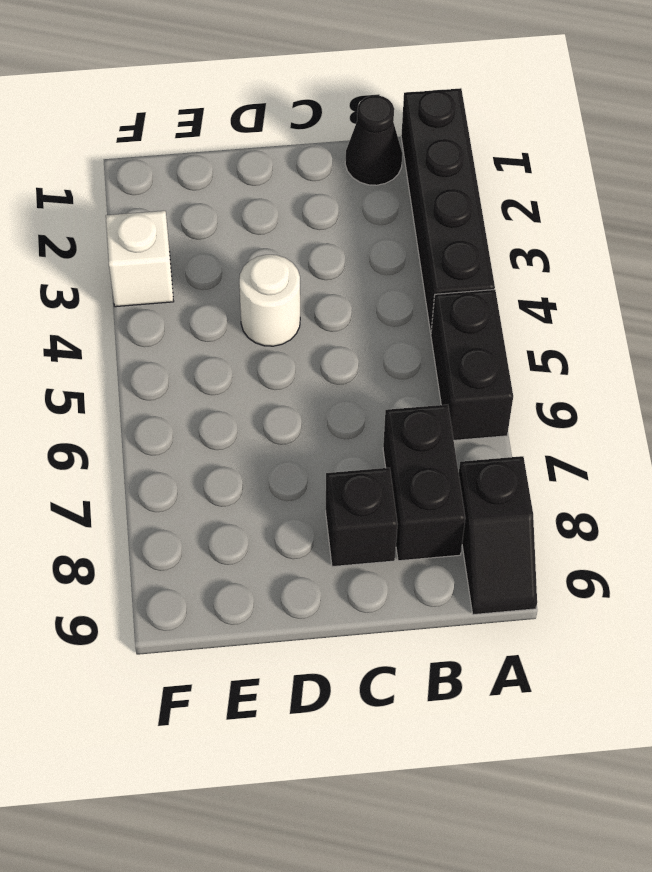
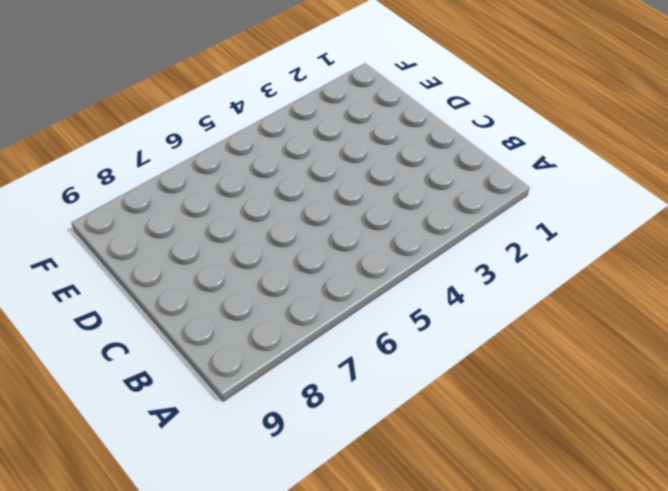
none -> black brick A1:A4 level 1
none -> black brick A5:A6 level 1

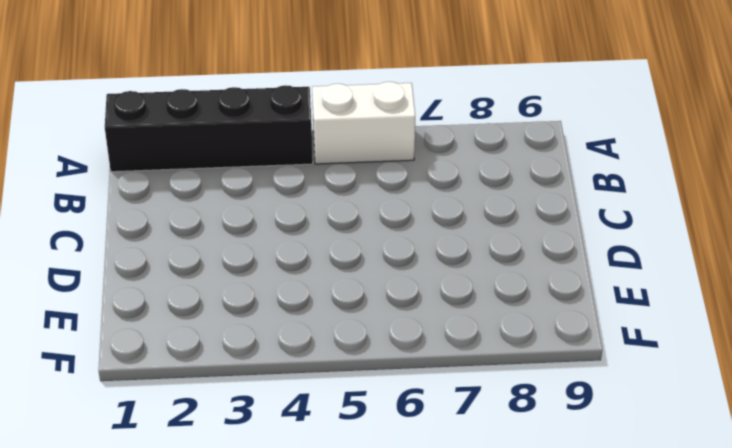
white brick A5:A6 level 1 -> black brick A5:A6 level 1
none -> black slope A8:A9 level 1 top 8
none -> black cone B1 level 1

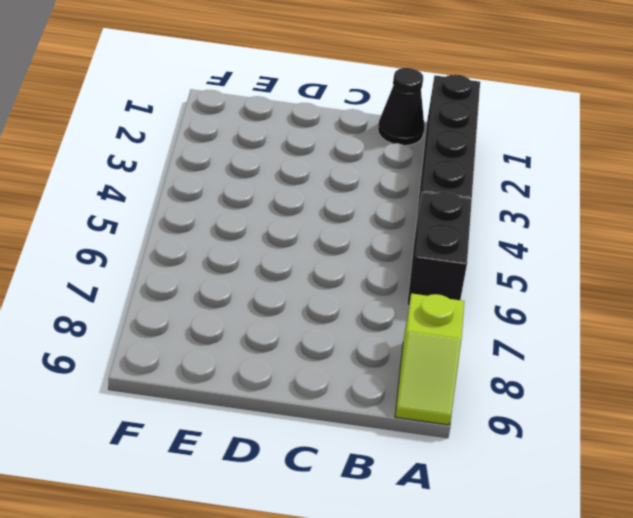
lime slope A8:A9 level 1 top 8 -> black slope A8:A9 level 1 top 8
none -> black brick B7:B8 level 1
none -> black brick C8 level 1

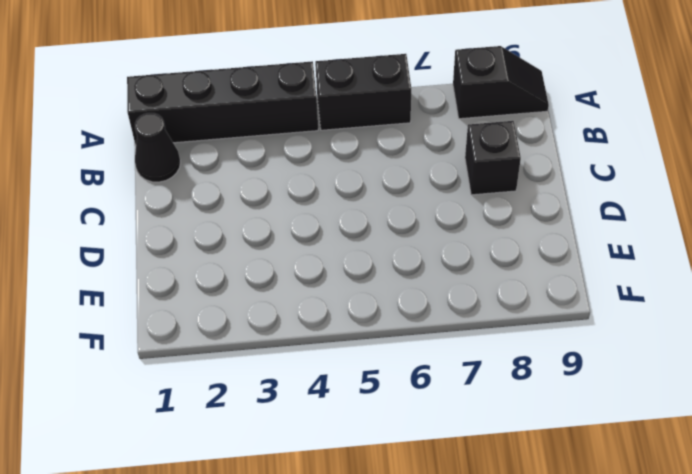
none -> black brick B7:B8 level 1
none -> white round brick D4 level 1

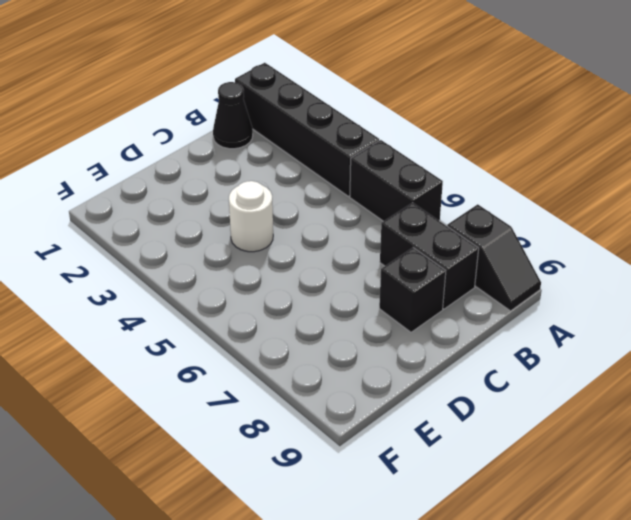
none -> white brick F3 level 1

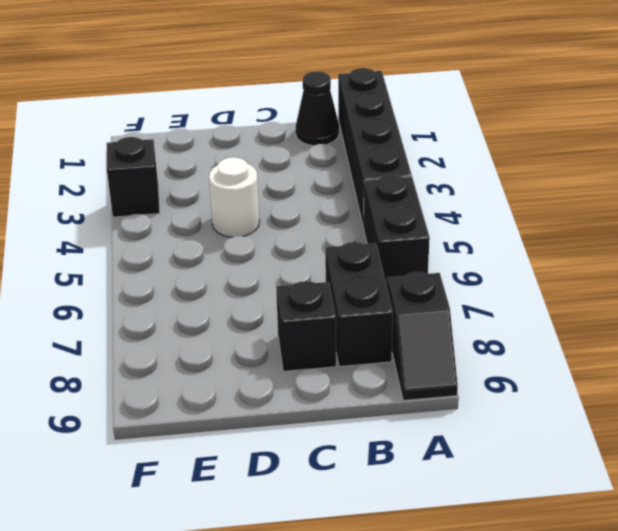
black brick F3 level 1 -> white brick F3 level 1

